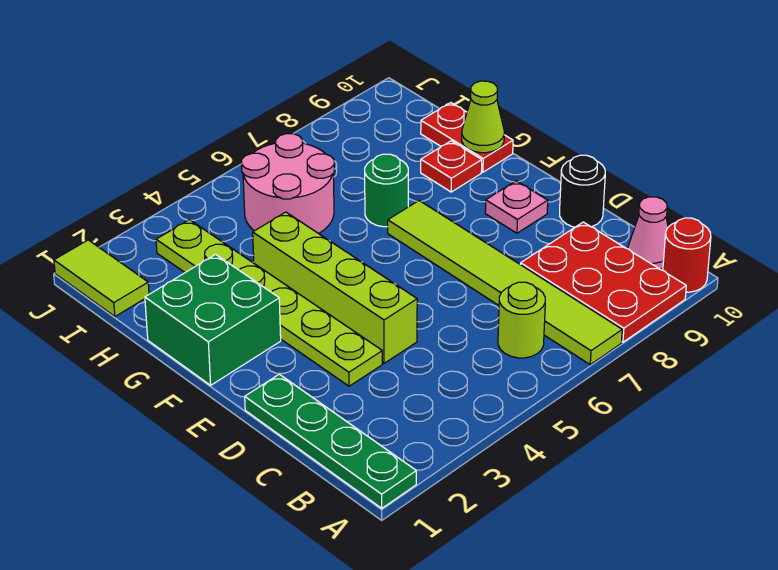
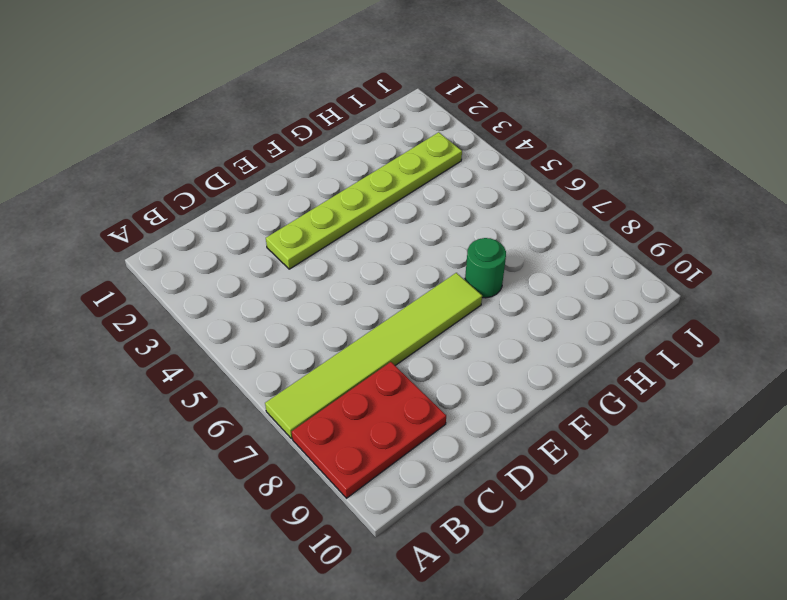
none -> green plate A1:D1 level 1
none -> red round brick A10 level 1
none -> lime round brick B6 level 1

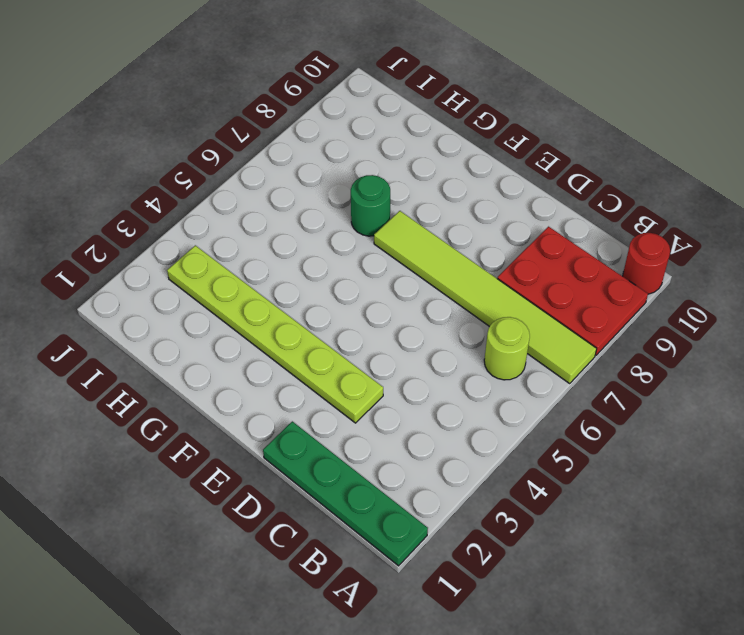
none -> pink cone B10 level 1
none -> lime brick D4:G4 level 1
none -> black round brick D10 level 1

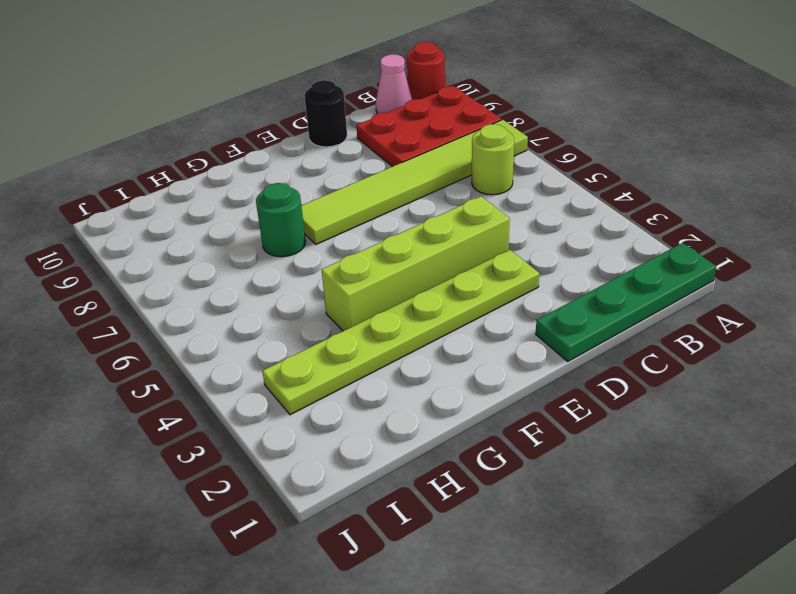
none -> pink plate E9 level 1
none -> green brick F1:G2 level 1
none -> red plate G9 level 1

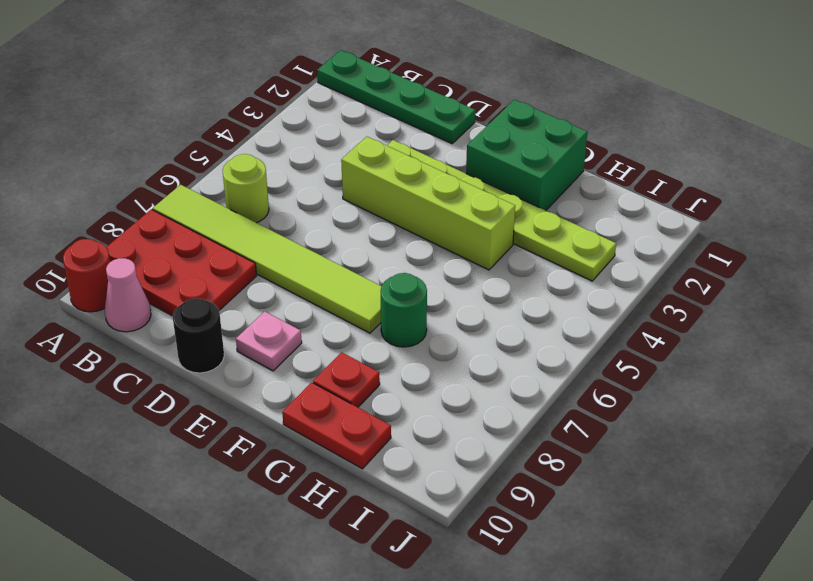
none -> pink round brick H5:I6 level 1
none -> lime tile I1:J1 level 1
none -> lime cone G10 level 2

